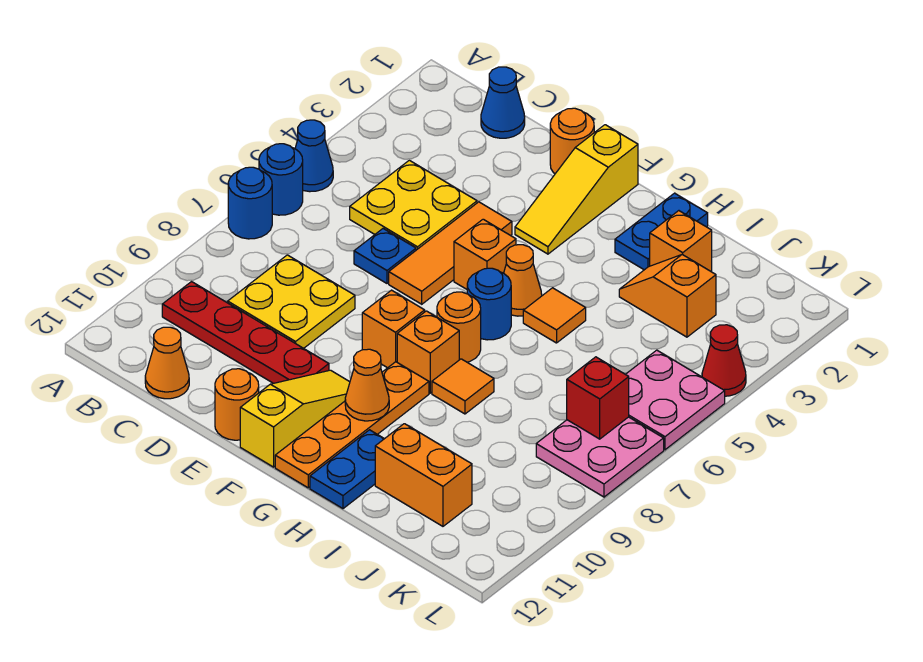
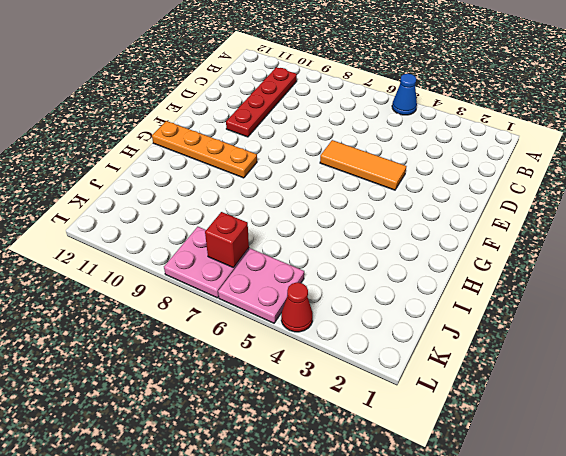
none -> blue round brick A6 level 1
none -> blue round brick A7 level 1
none -> blue cone C1 level 1
none -> yellow plate C4:D5 level 1

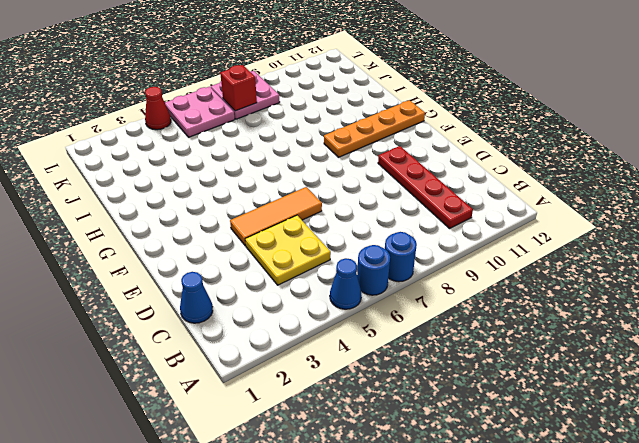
none -> yellow plate C8:D9 level 1
none -> orange cone C12 level 1
none -> blue plate D6 level 1
none -> orange round brick E1 level 1

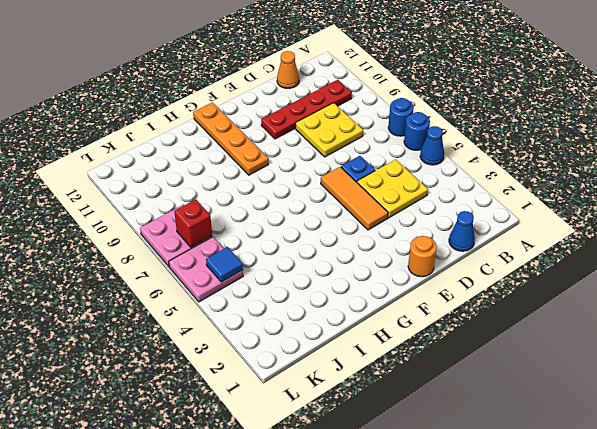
blue tile K5 level 2 -> none
none -> orange round brick E12 level 1
none -> yellow slope F1:F3 level 1 top 1
none -> orange brick F5 level 1
none -> orange brick F8 level 1

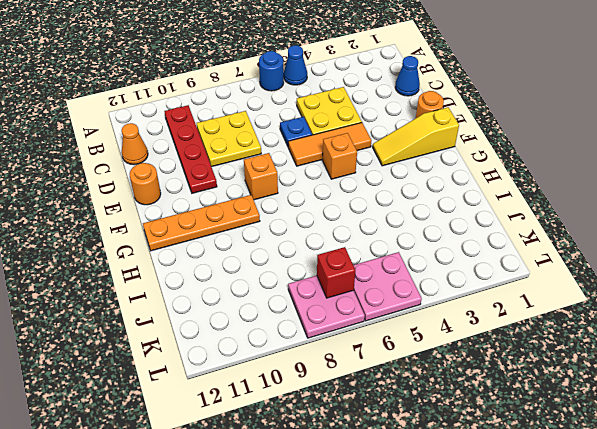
none -> blue round brick A7 level 1
none -> yellow slope F10:F12 level 1 top 12
none -> orange cone G5 level 1
none -> blue round brick G6 level 1

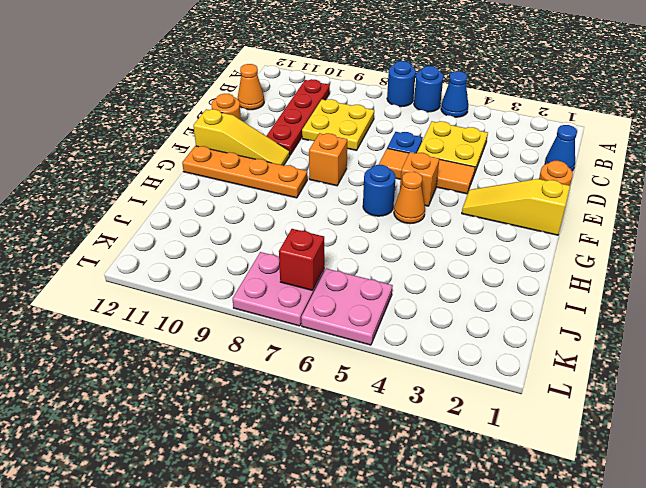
none -> orange round brick G7 level 1
none -> orange brick G8 level 1
none -> blue plate H1:H2 level 1
none -> orange tile H5 level 1

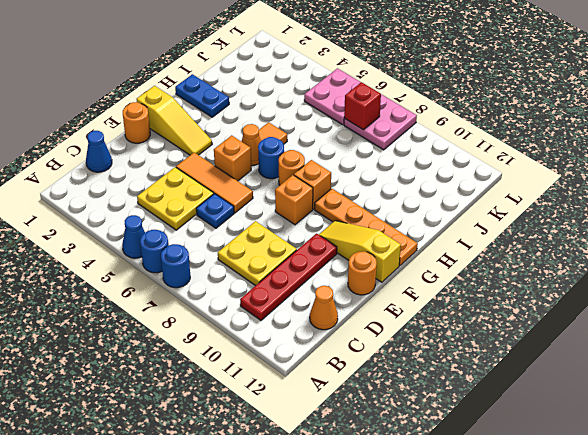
none -> orange tile H8 level 1
none -> blue plate H11:H12 level 1
none -> orange brick I2 level 1
none -> orange slope I3:J3 level 1 top J

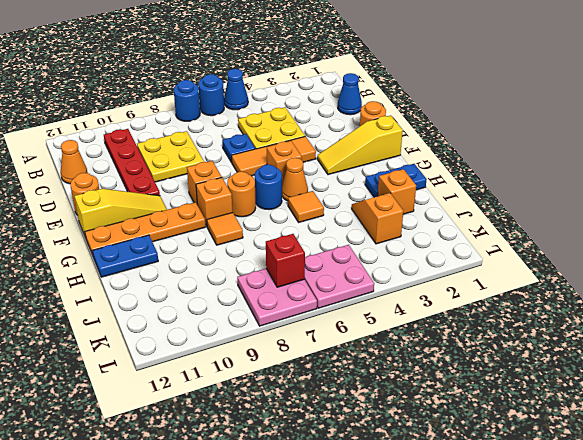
none -> orange brick I11:J11 level 1
none -> red cone L4 level 1
none -> orange cone G10 level 2

